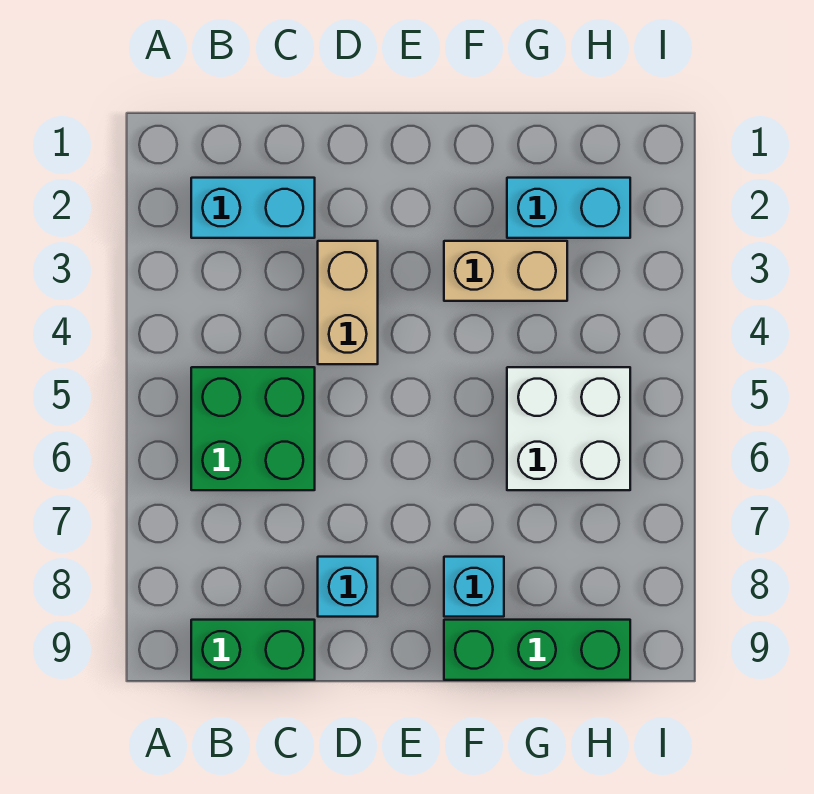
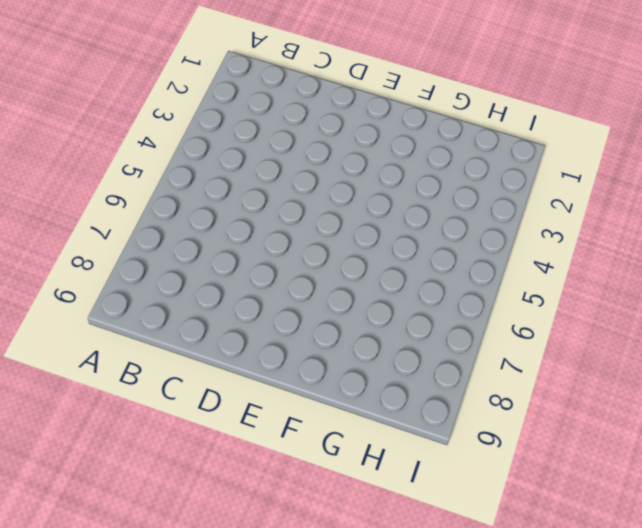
none -> cyan brick B2:C2 level 1
none -> green brick B5:C6 level 1

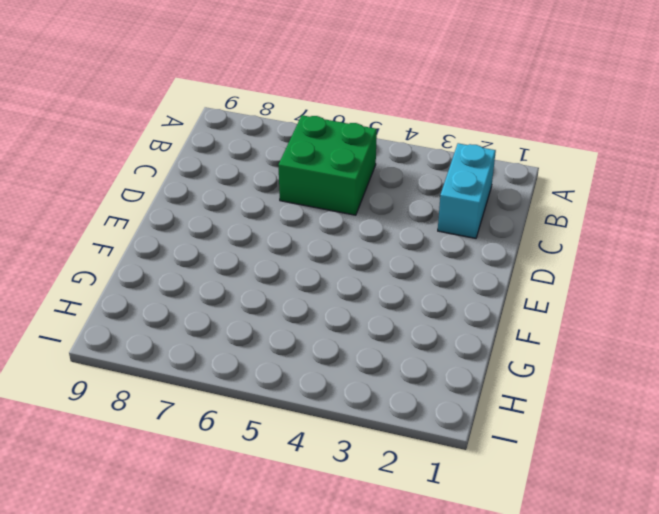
none -> green brick B9:C9 level 1
none -> tan brick D3:D4 level 1

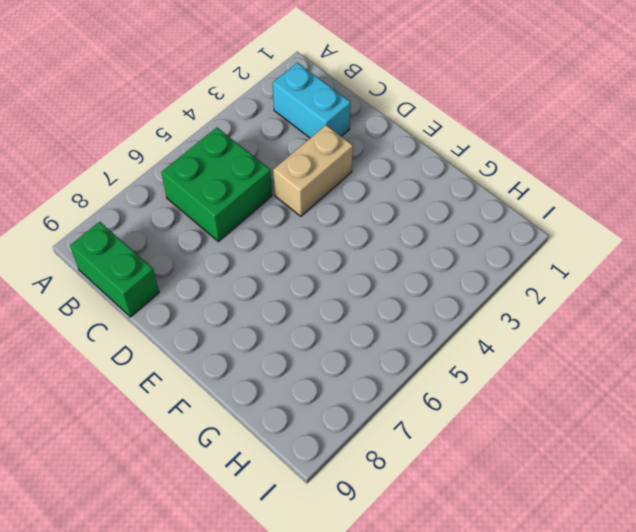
none -> cyan brick D8 level 1
none -> tan brick F3:G3 level 1

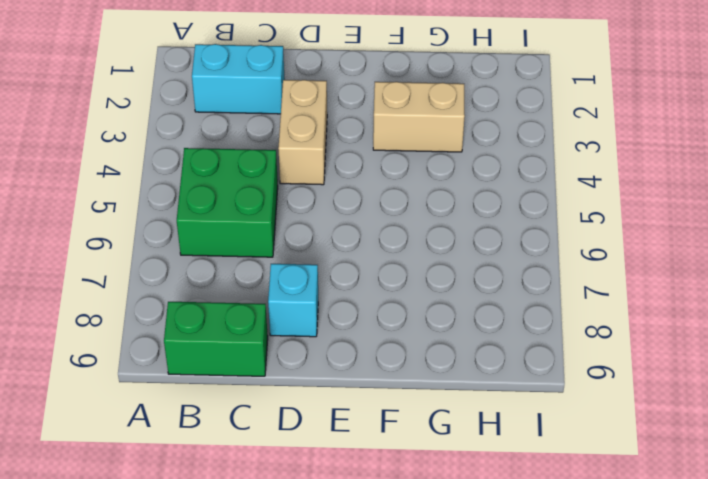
none -> cyan brick F8 level 1
none -> green brick F9:H9 level 1

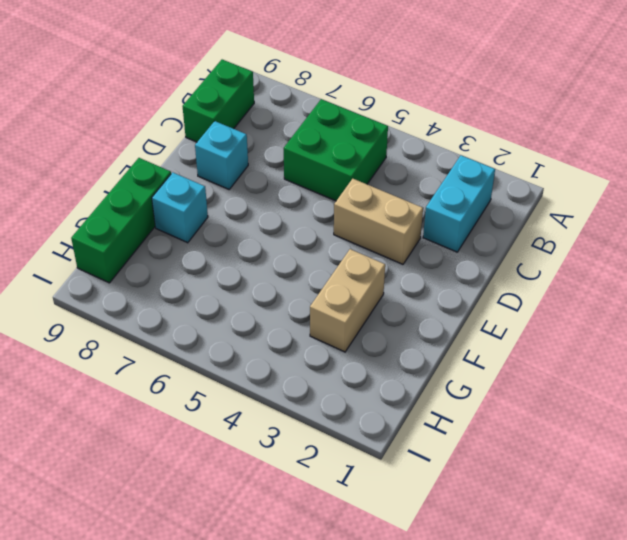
none -> cyan brick G2:H2 level 1
none -> white brick G5:H6 level 1

